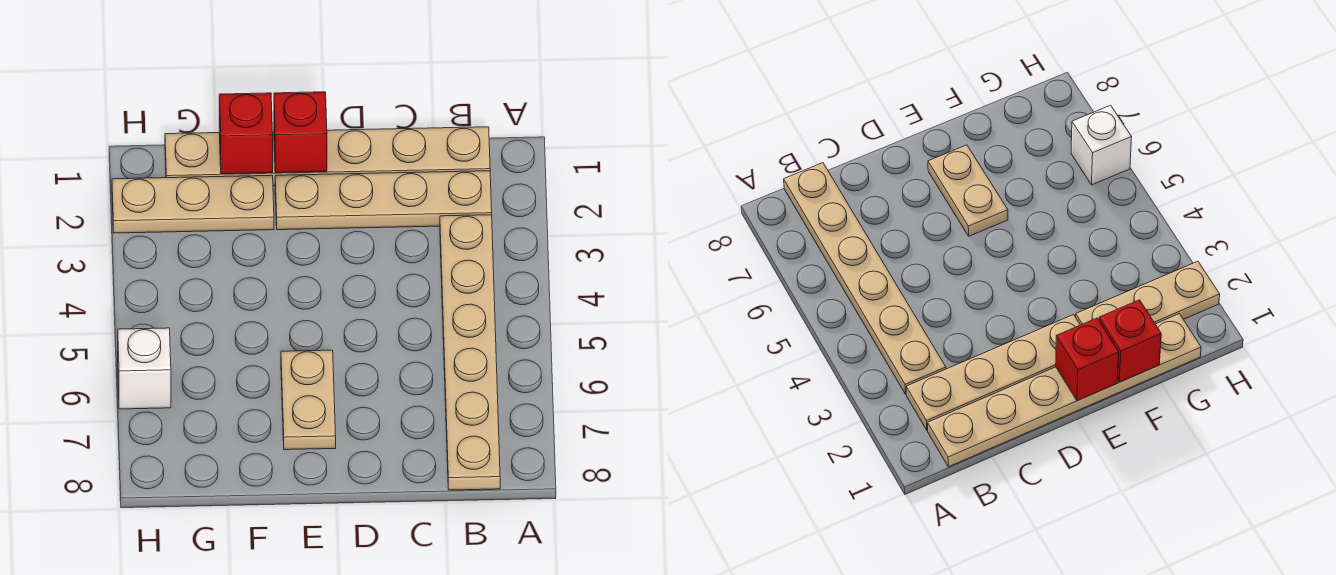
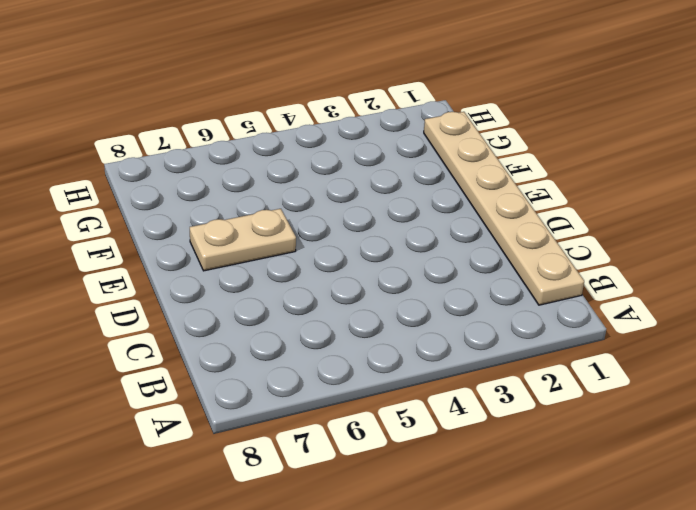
none -> tan plate B2:E2 level 1
none -> tan plate B3:B8 level 1

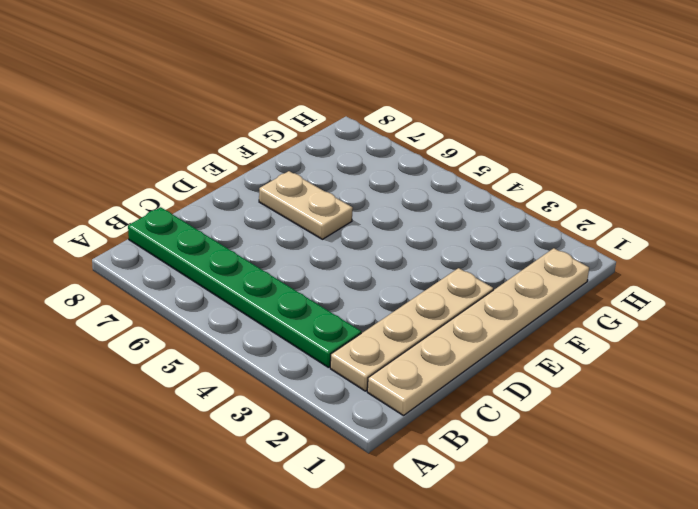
green plate B3:B8 level 1 -> tan plate B3:B8 level 1
none -> tan plate F2:H2 level 1
none -> white brick H6 level 1

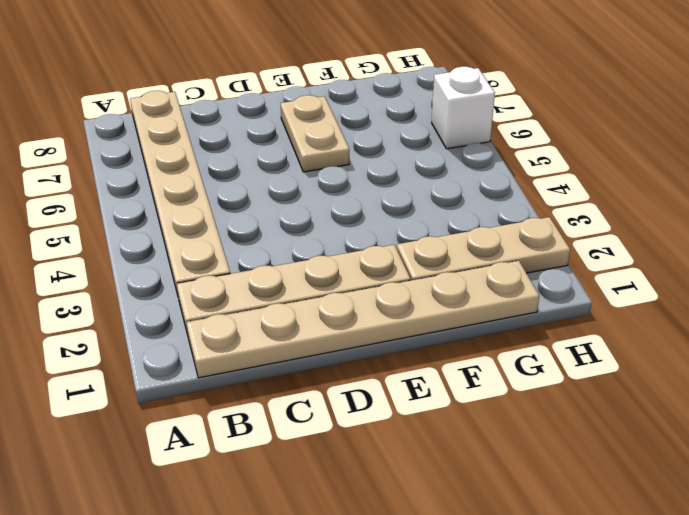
none -> red brick E1 level 2
none -> red brick F1 level 2

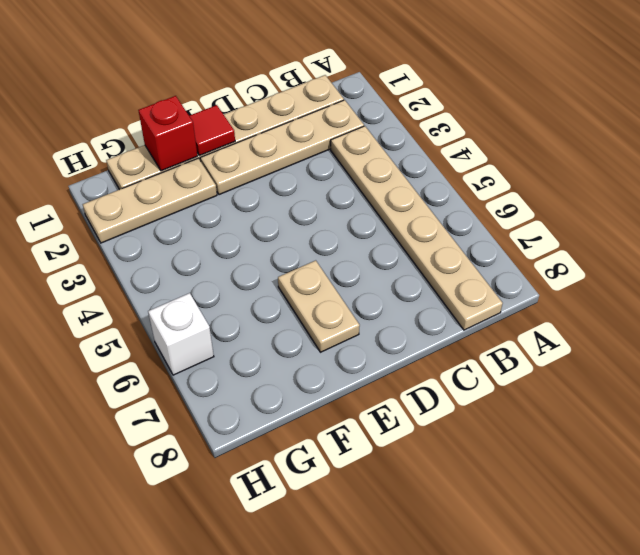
red tile E1 level 2 -> red brick E1 level 2

